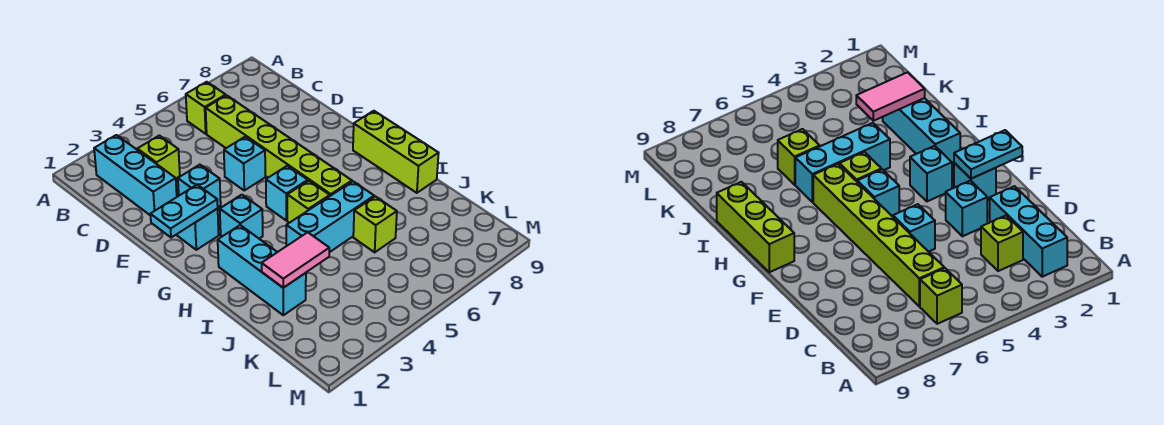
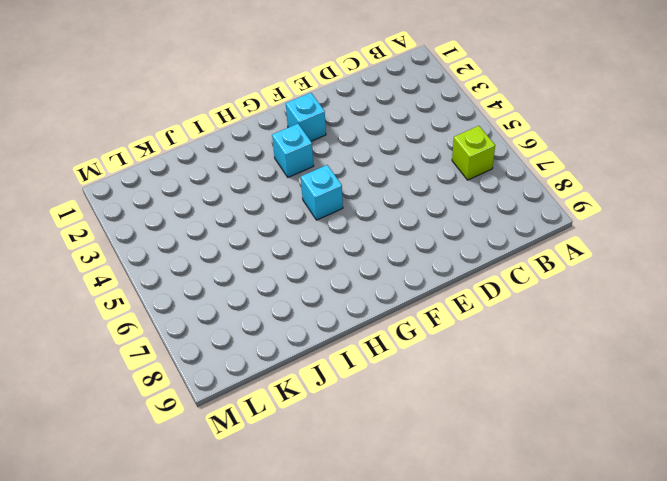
none -> cyan brick B2:D2 level 1
none -> lime brick C3 level 1
none -> lime brick C6:H6 level 1

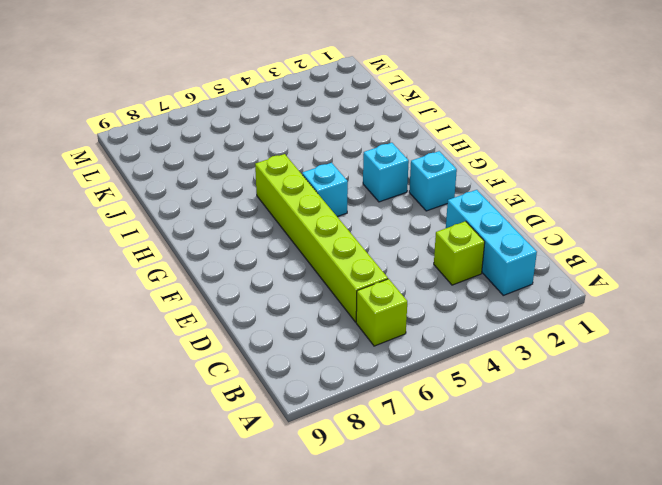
none -> cyan brick E3 level 1
none -> cyan brick E5 level 1
none -> lime brick G9:I9 level 1

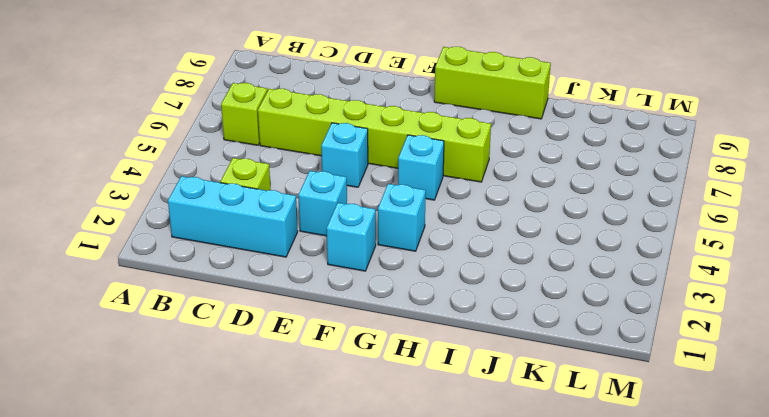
none -> cyan brick H2:J2 level 1
none -> lime brick H5 level 1
none -> cyan brick I4:I6 level 1

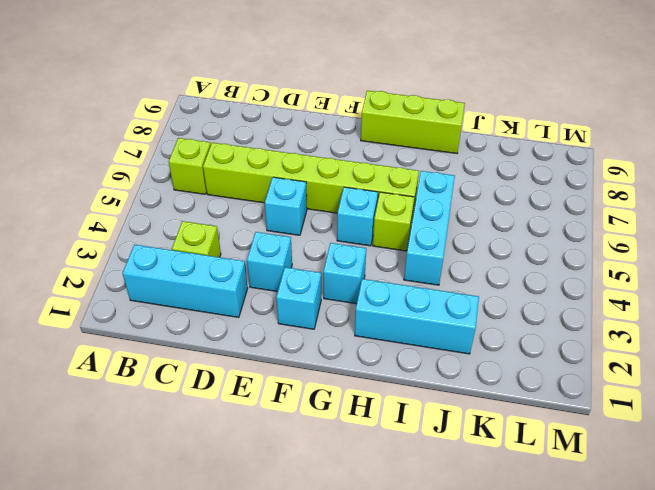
none -> lime brick J6 level 1
none -> cyan plate F1:F2 level 2
none -> pink tile J2:J3 level 2

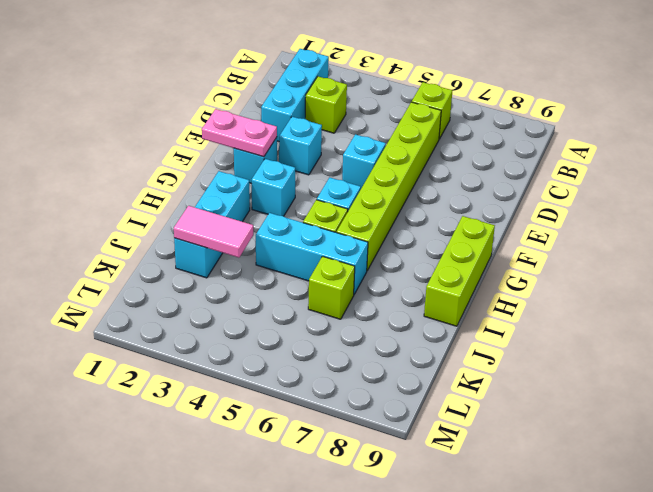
pink plate F1:F2 level 2 -> cyan plate F1:F2 level 2

